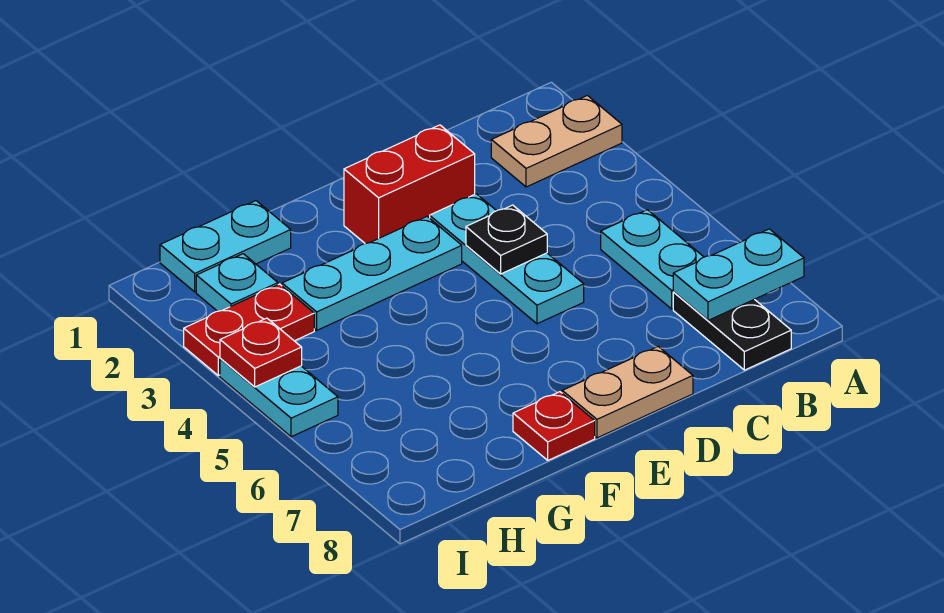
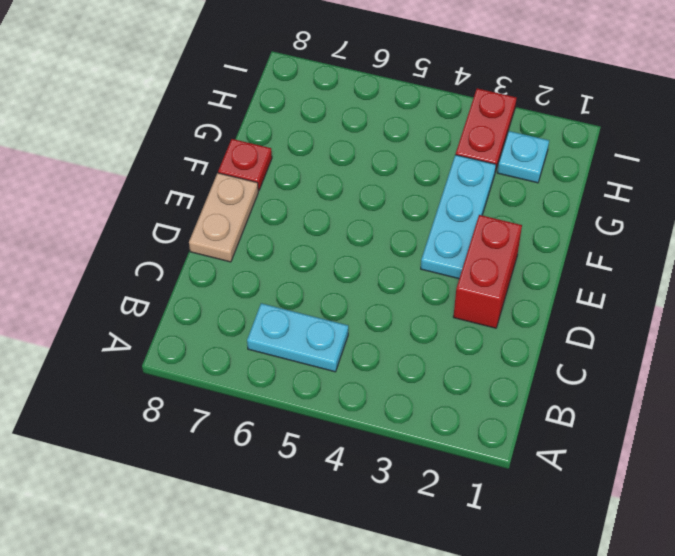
none -> tan plate A2:B2 level 1
none -> black plate B7:B8 level 1
none -> cyan plate D3:D5 level 1

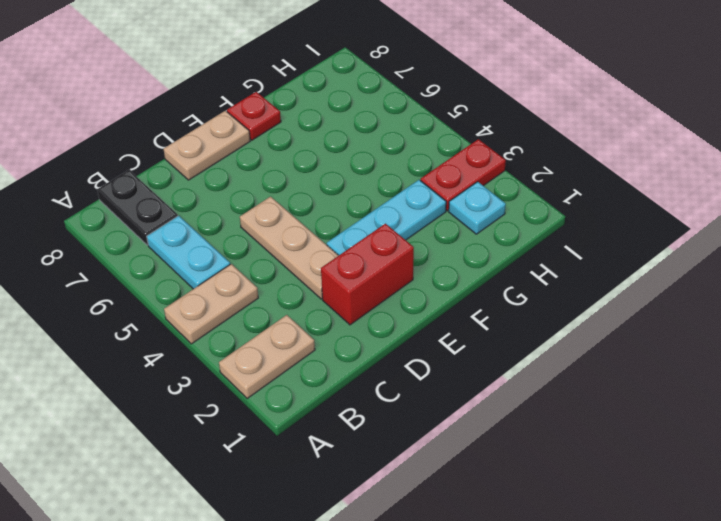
tan plate A4:B4 level 1 -> none
tan plate D3:D5 level 1 -> cyan plate D3:D5 level 1
none -> cyan plate G1:H1 level 1
none -> cyan plate I4:I5 level 1
none -> cyan plate A7:B7 level 2

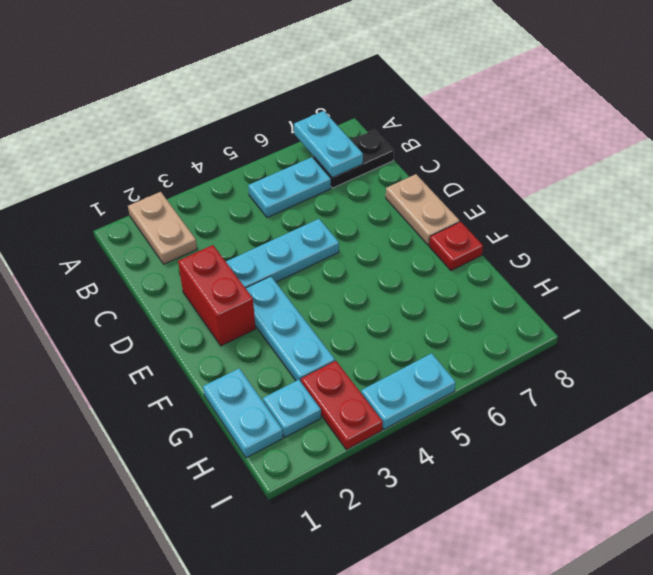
none -> black plate D4 level 2
none -> red plate I4 level 2

